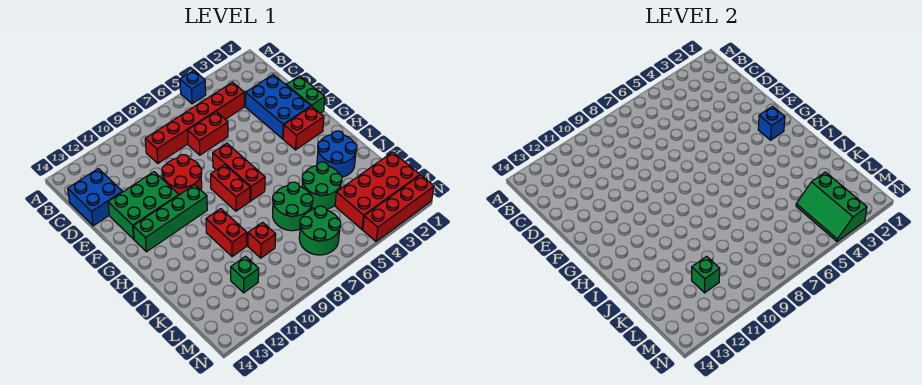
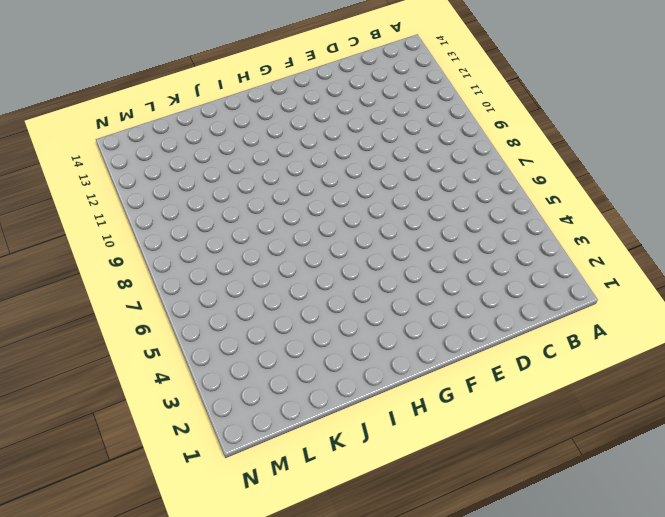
none -> blue brick A5 level 1
none -> red brick C4:C9 level 1
none -> blue brick C13:D14 level 1

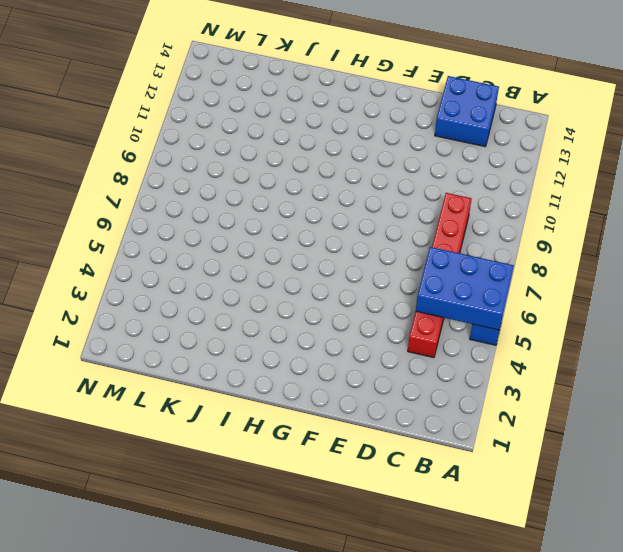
blue brick A5:C6 level 2 -> blue brick D2:F3 level 1
none -> red brick D6:D7 level 1
none -> green brick E1:F1 level 1
none -> red round brick E9:F10 level 1

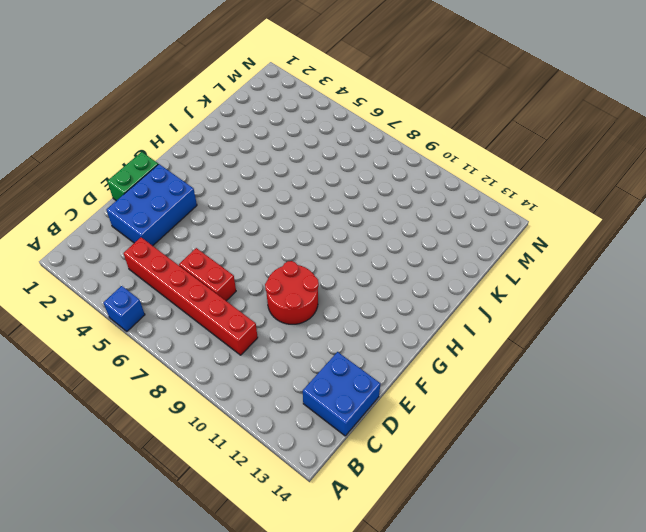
none -> green brick E11:F13 level 1
none -> red brick F7:H7 level 1
none -> red brick G2:G3 level 1

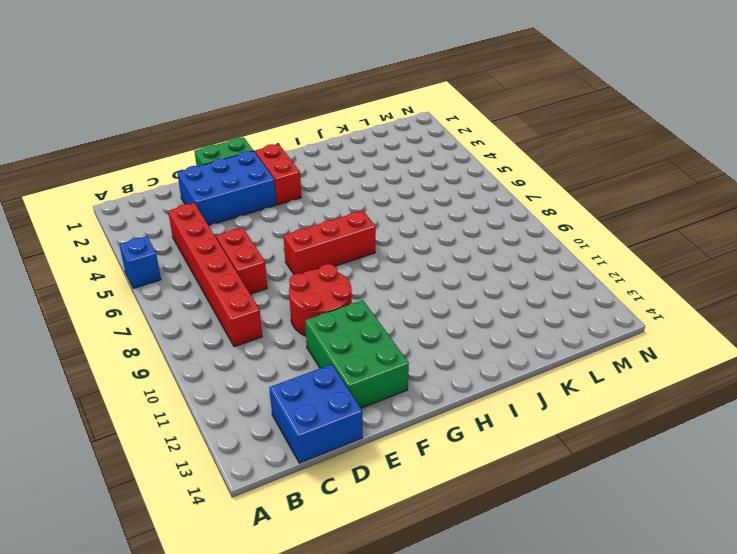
none -> red brick G8:H8 level 1
none -> green brick G10:G13 level 1
none -> blue round brick I2:J3 level 1

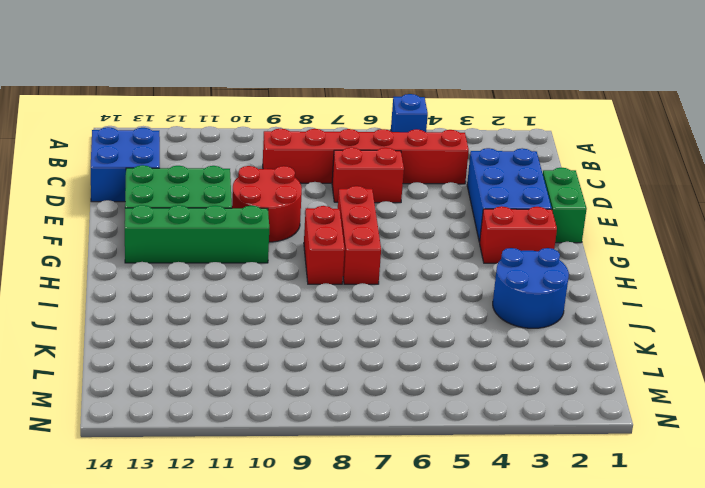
none -> red brick I10:J10 level 1
none -> green round brick J4:K5 level 1
none -> green round brick J6:K7 level 1

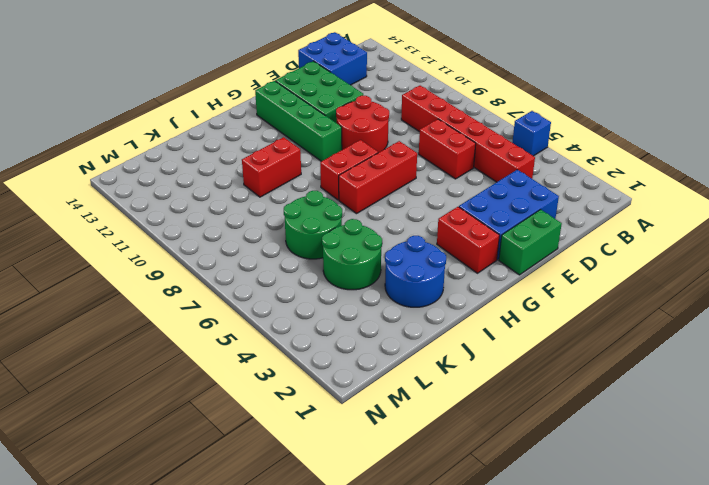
none -> red brick K9 level 1
none -> red brick L1:M4 level 1
none -> green round brick L6:M7 level 1

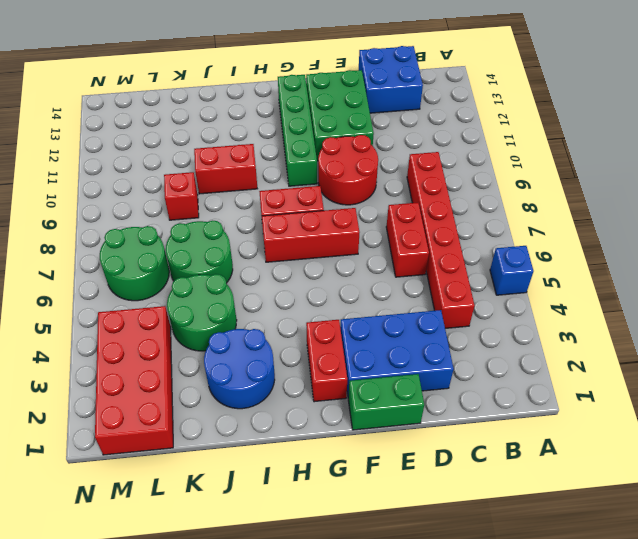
none -> green brick L11 level 1
none -> red brick N1:N4 level 1
none -> blue brick G2 level 2

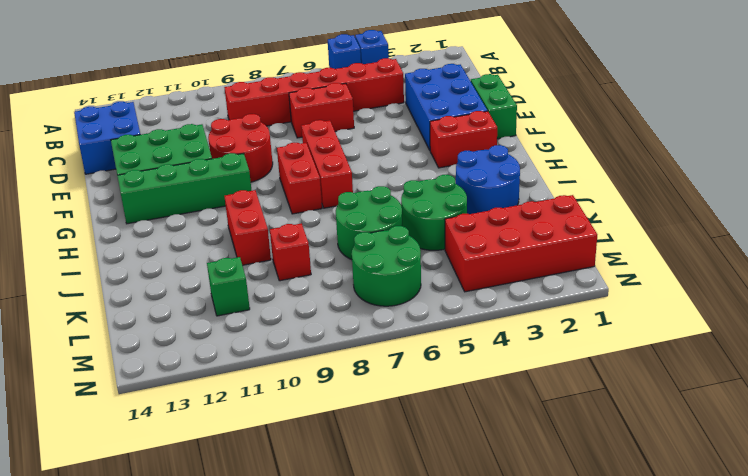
blue brick A4 level 1 -> blue brick G2 level 2
none -> red brick N1:N4 level 1
none -> green slope L3:N4 level 2 top 3
none -> green brick L11 level 2

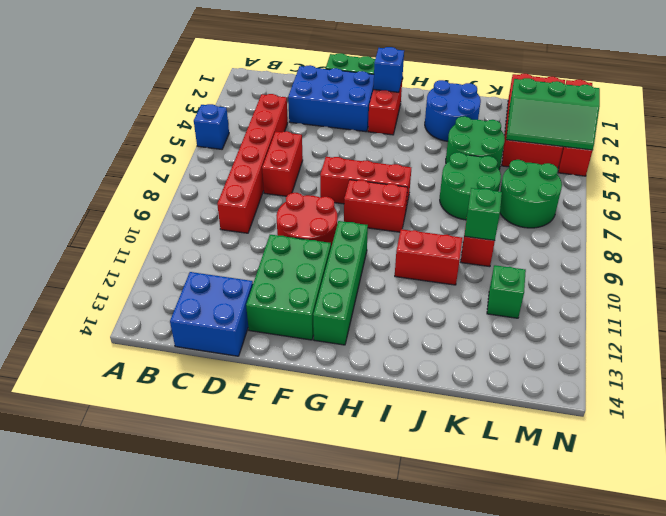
green brick K9 level 2 -> green brick L11 level 2

